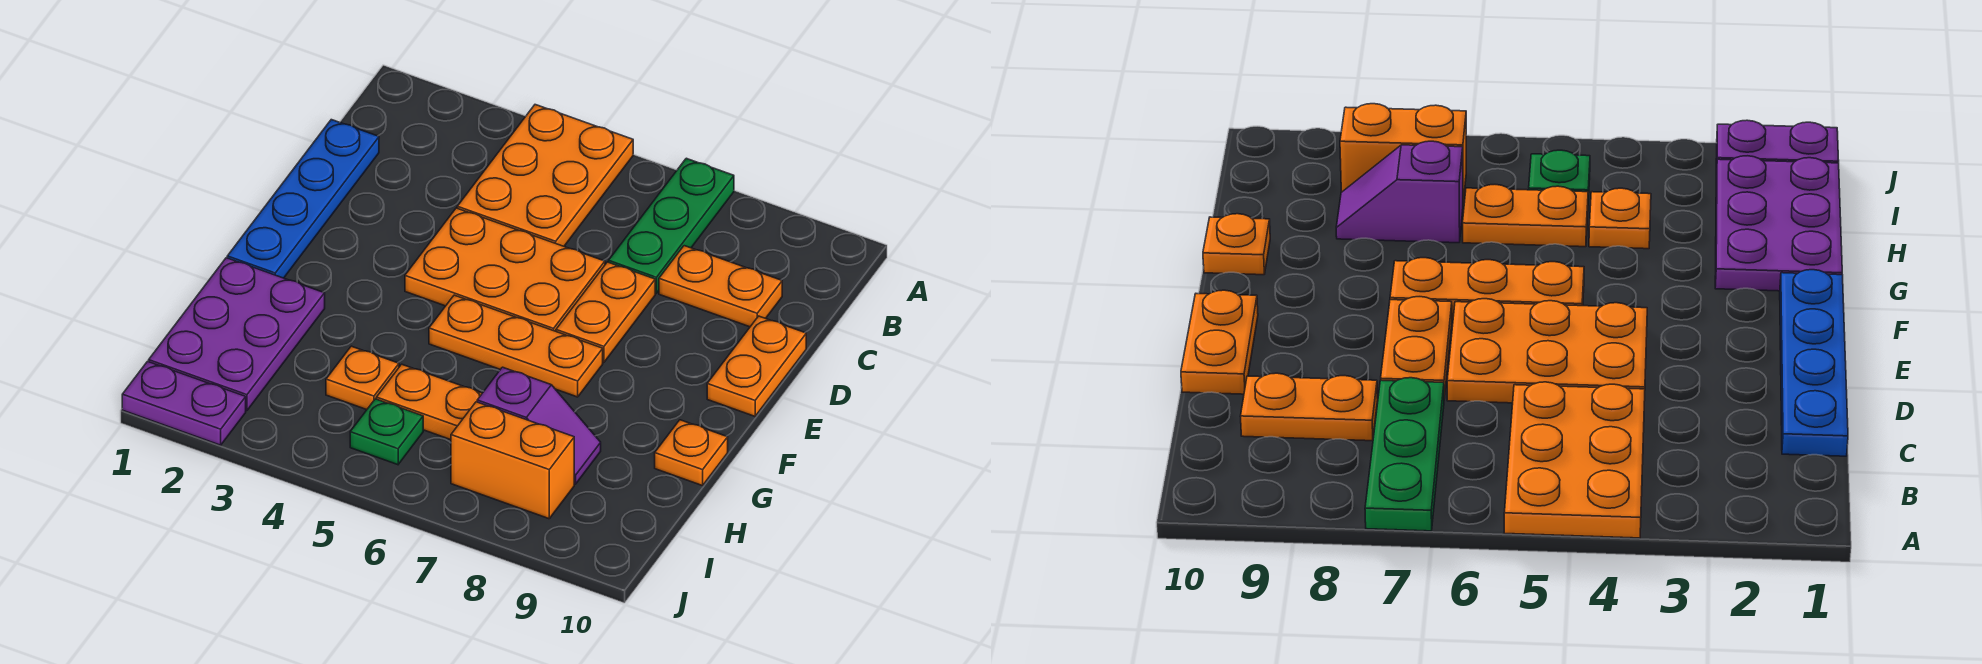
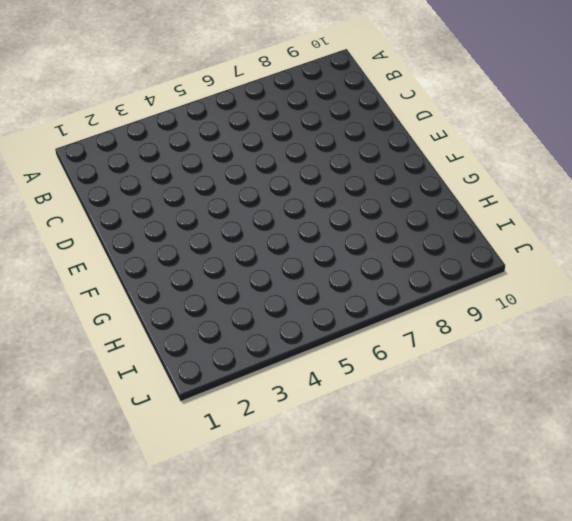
none -> orange plate A4:C5 level 1
none -> green plate A7:C7 level 1
none -> blue plate C1:F1 level 1

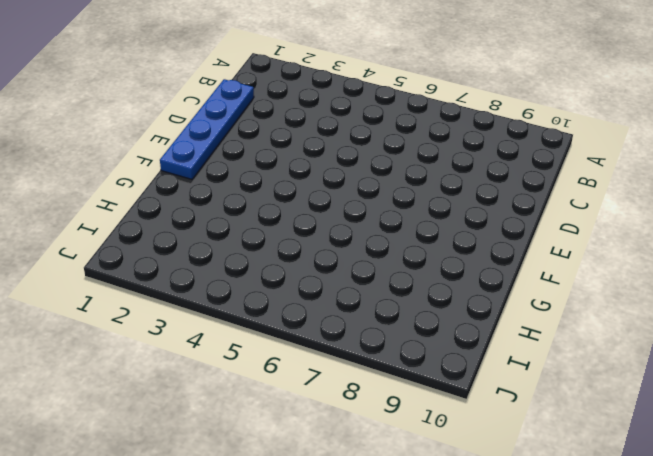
none -> orange plate A4:C5 level 1
none -> green plate A7:C7 level 1
none -> orange plate C8:C9 level 1

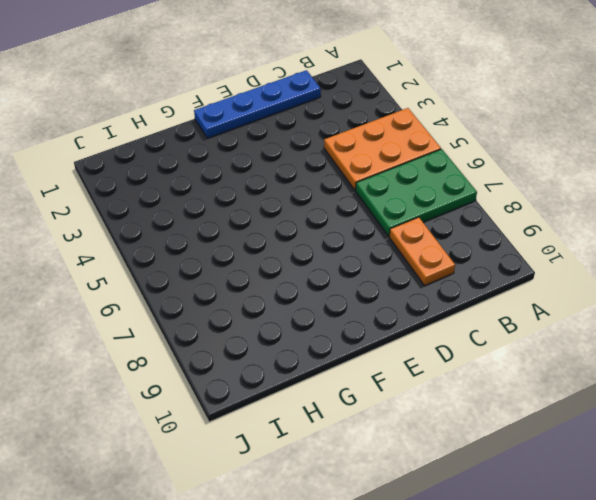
green plate A6:C7 level 1 -> green plate A7:C7 level 1
none -> orange plate D4:E6 level 1
none -> orange plate D7:E7 level 1
none -> orange plate D10:E10 level 1

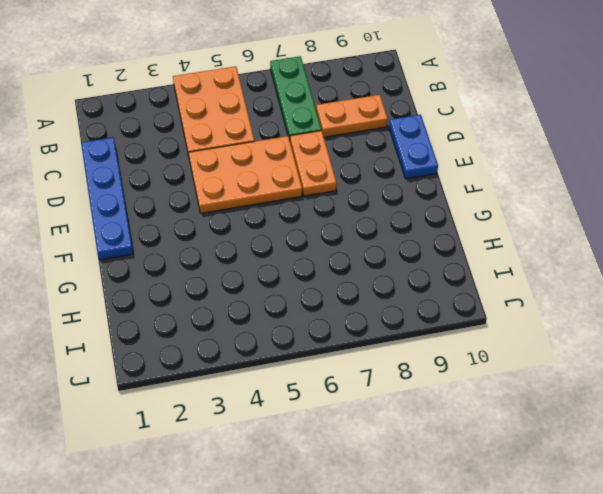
blue plate D10:E10 level 1 -> orange plate D10:E10 level 1
none -> orange plate F5:F7 level 1
none -> purple plate G1:I2 level 1
none -> orange plate G10 level 1

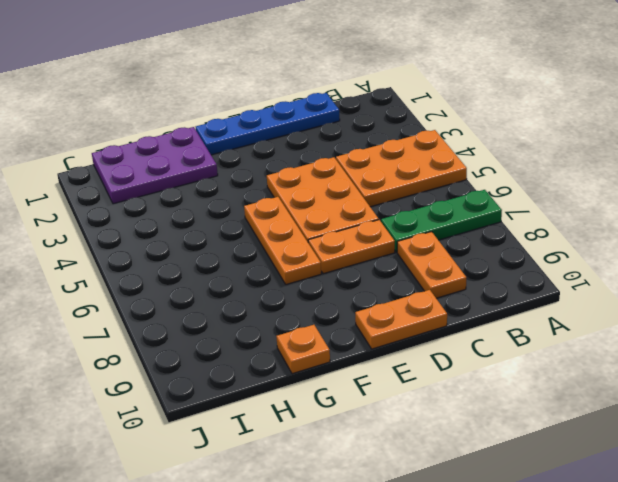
none -> orange plate H4 level 1
none -> orange plate H5:H6 level 1
none -> purple slope H7:H8 level 1 top 7

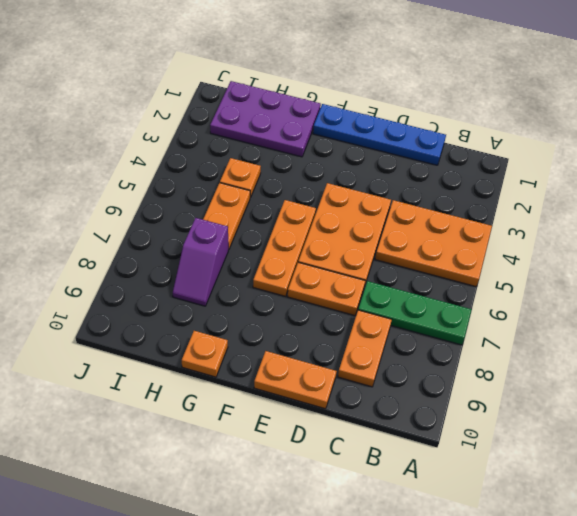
none -> green plate I5 level 1
none -> orange brick I7:I8 level 1
none -> purple plate J1:J2 level 1

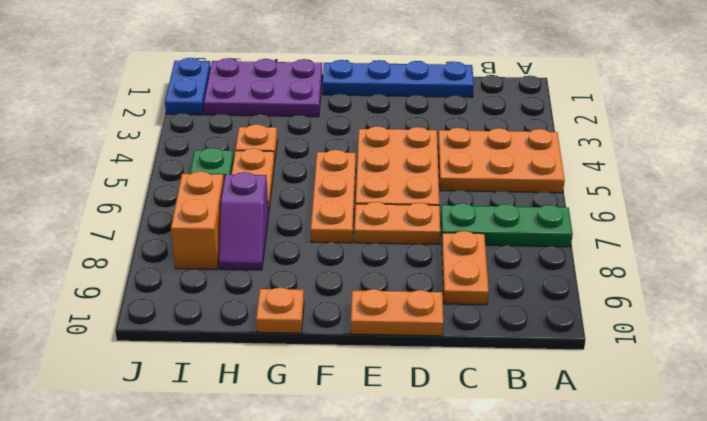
blue plate J1:J2 level 1 -> purple plate J1:J2 level 1

